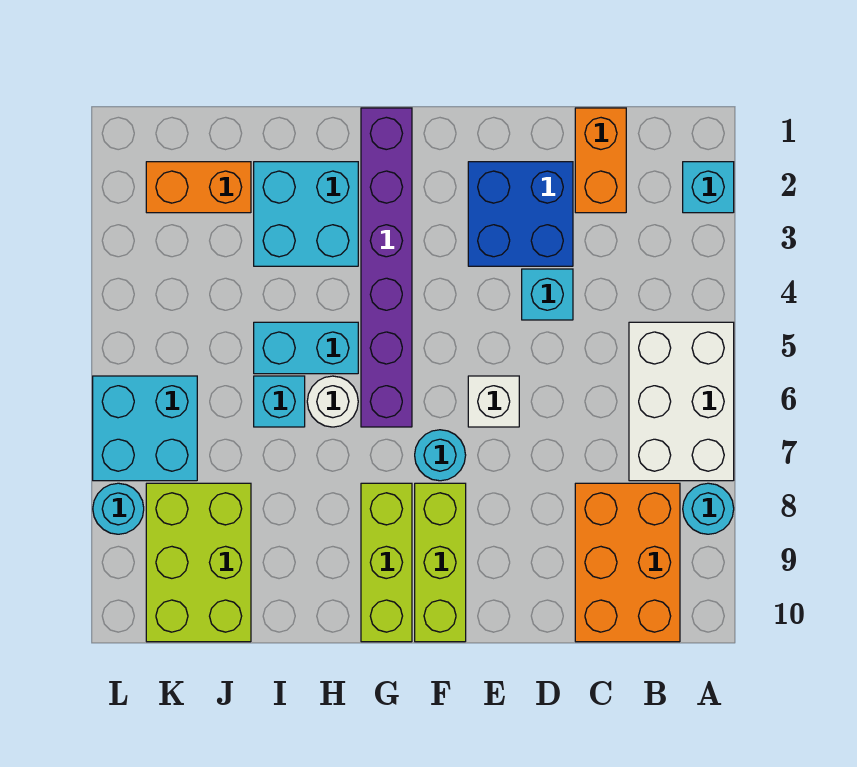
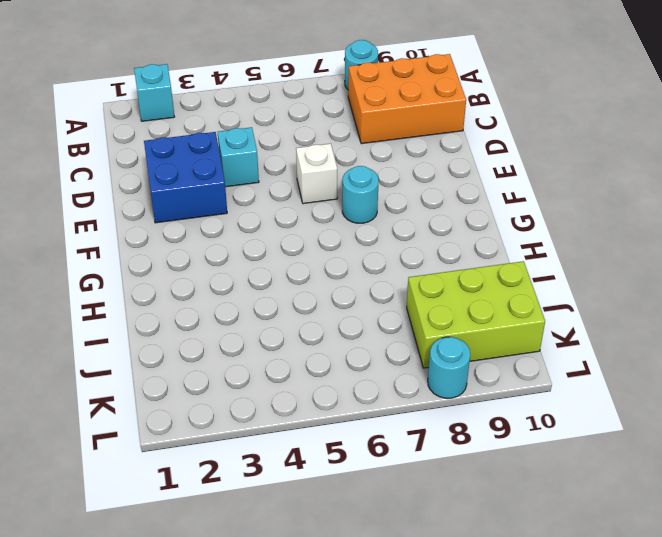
none -> white brick A5:B7 level 1
none -> orange brick C1:C2 level 1
none -> lime brick F8:F10 level 1

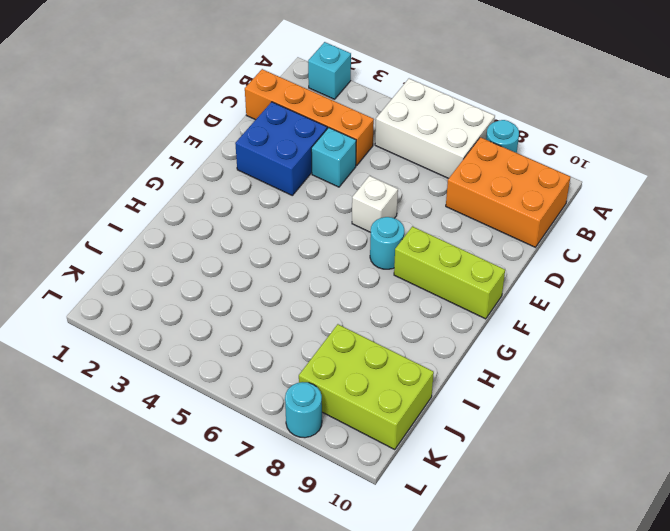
orange brick C1:C4 level 1 -> orange brick C1:C2 level 1
none -> purple brick G1:G6 level 1
none -> lime brick G8:G10 level 1
none -> cyan brick H2:I3 level 1

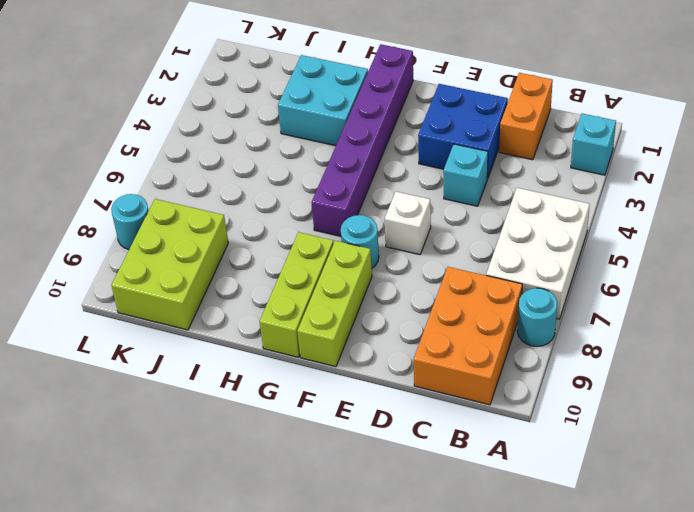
none -> cyan brick H5:I5 level 1
none -> white round brick H6 level 1
none -> cyan brick I6 level 1

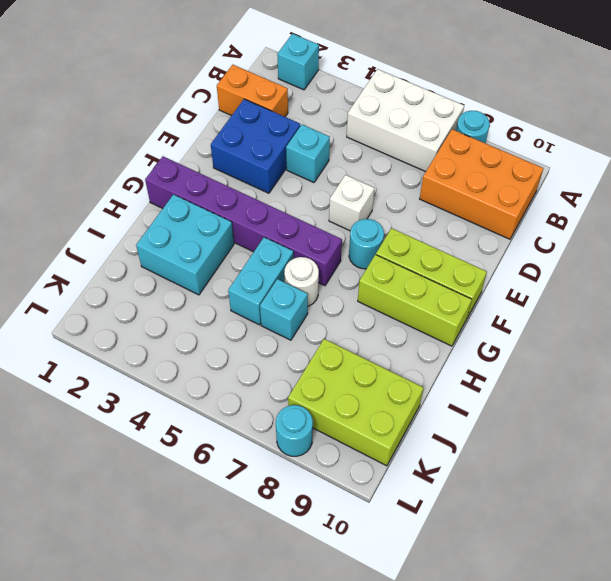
none -> orange brick J2:K2 level 1
none -> cyan brick K6:L7 level 1

